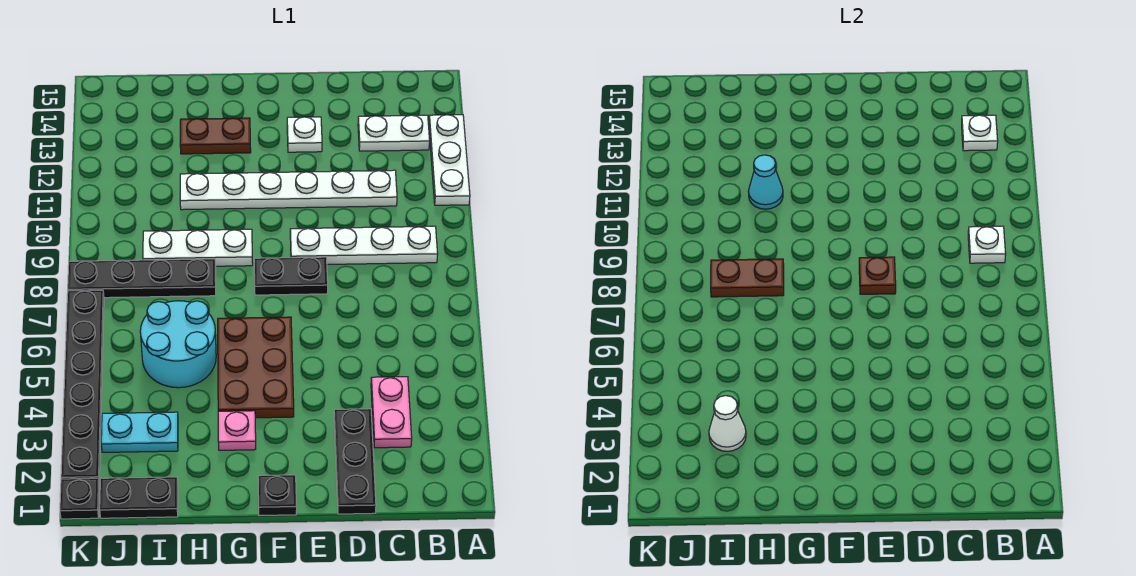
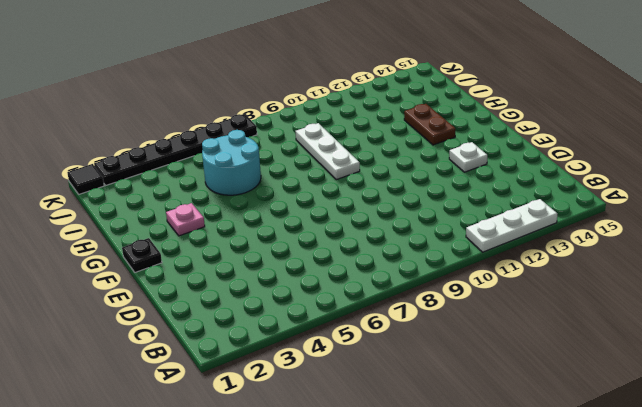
black tile K1 level 1 -> black plate K1 level 1
none -> white plate B9:E9 level 1
none -> white plate B13:C13 level 1
none -> pink plate C3:C4 level 1

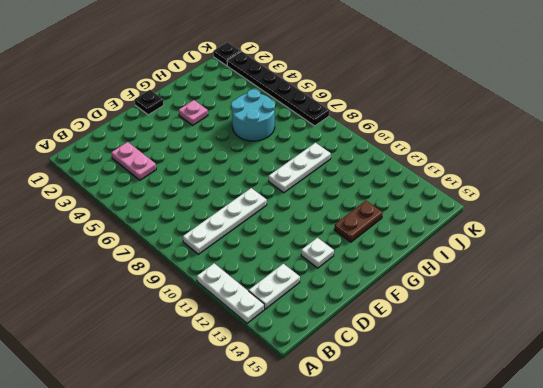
none -> white plate C11:H11 level 1
none -> black plate D1:D3 level 1
none -> black plate E8:F8 level 1

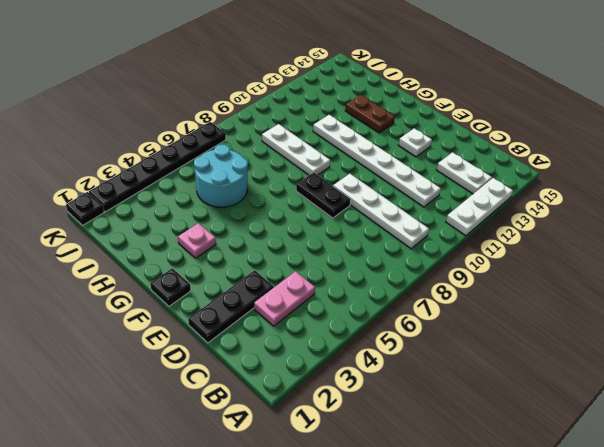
none -> brown plate F4:G6 level 1
none -> black plate H8:K8 level 1
none -> black plate I1:J1 level 1

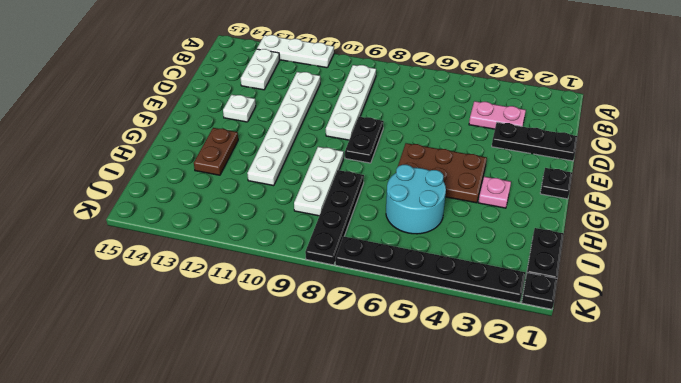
none -> cyan plate I3:J3 level 1
none -> white plate B9 level 2
none -> white plate B13 level 2

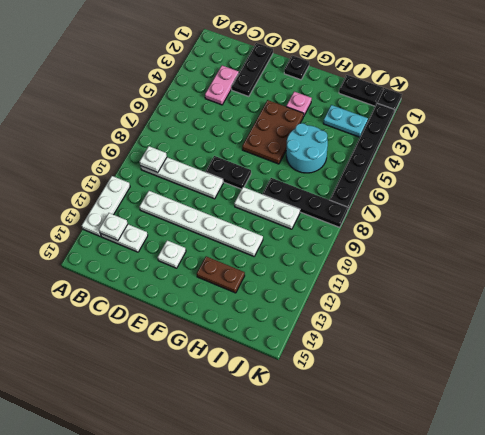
none -> brown plate E8 level 2
none -> brown plate H8:I8 level 2
none -> cyan cone H11 level 2

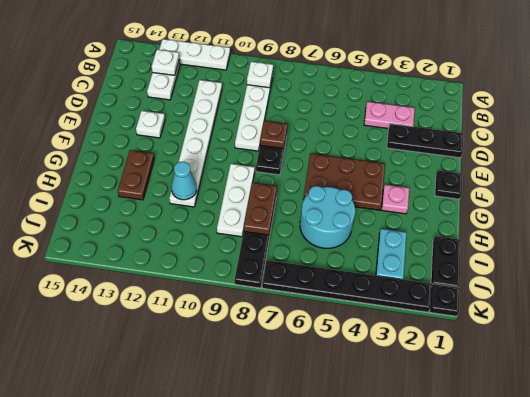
none -> white cone I3 level 2

